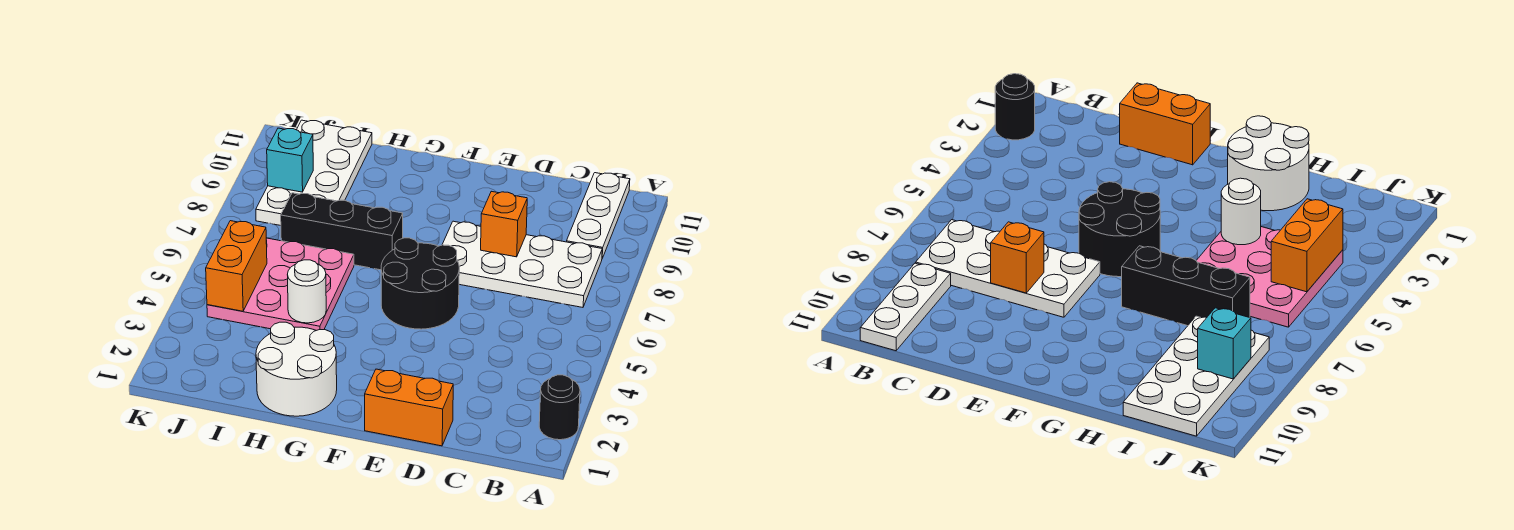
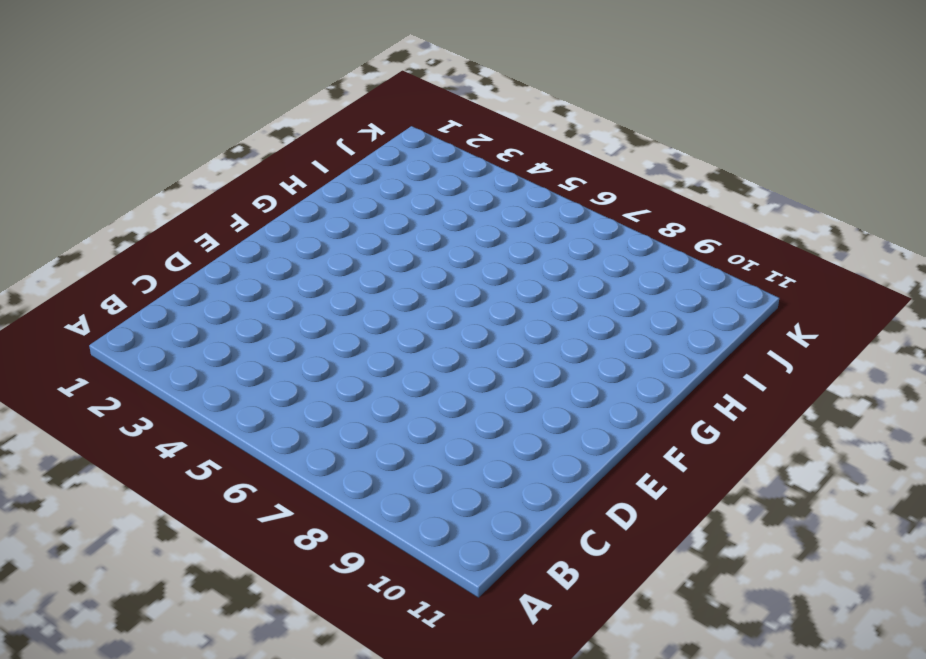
none -> black round brick A2 level 1
none -> white plate B7:E8 level 1
none -> white plate B9:B11 level 1

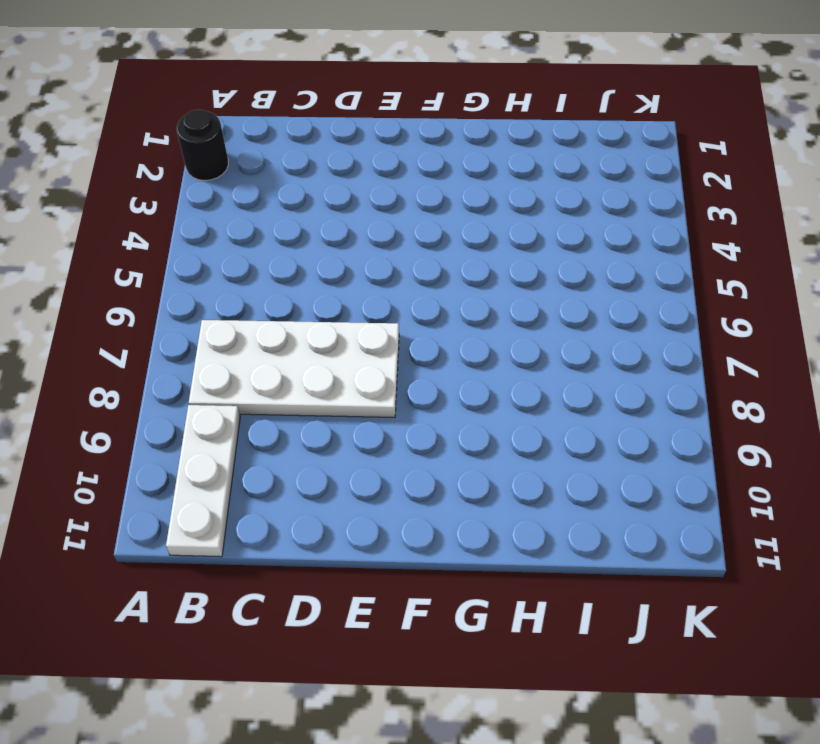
none -> orange brick D1:E1 level 1
none -> black round brick E5:F6 level 1
none -> white round brick G1:H2 level 1

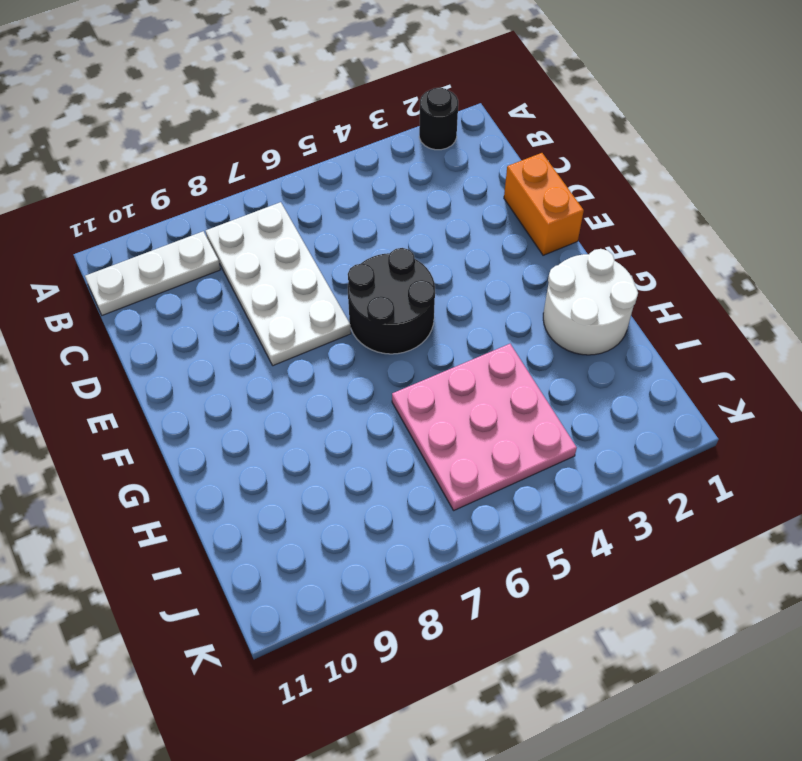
none -> black brick G7:I7 level 1
none -> white plate I8:J11 level 1
none -> orange brick D8 level 2

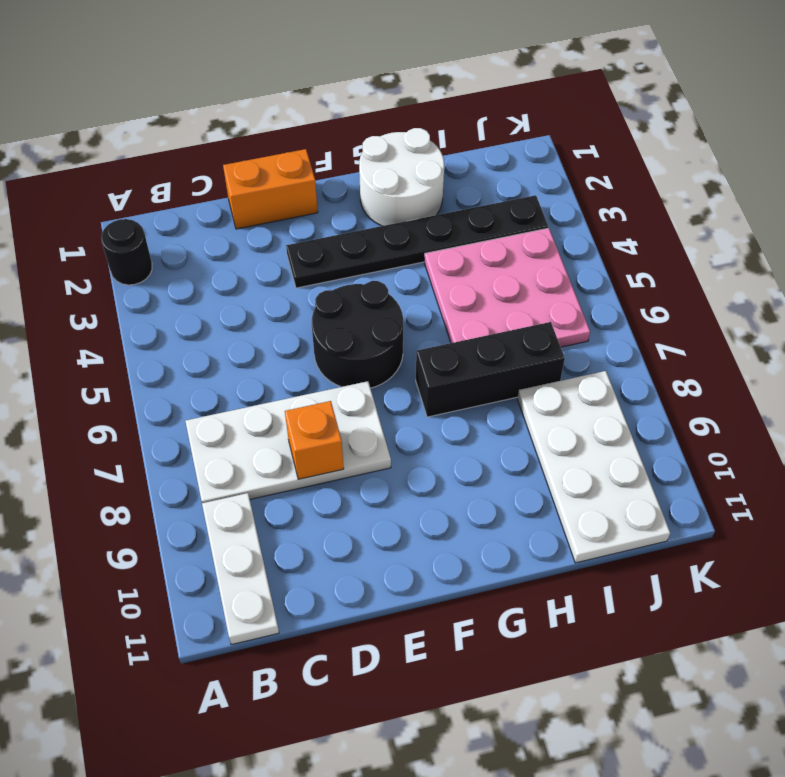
black plate E3:J3 level 1 -> none
none -> white round brick H4 level 2
none -> orange brick J4:J5 level 2
none -> cyan brick J9 level 2

